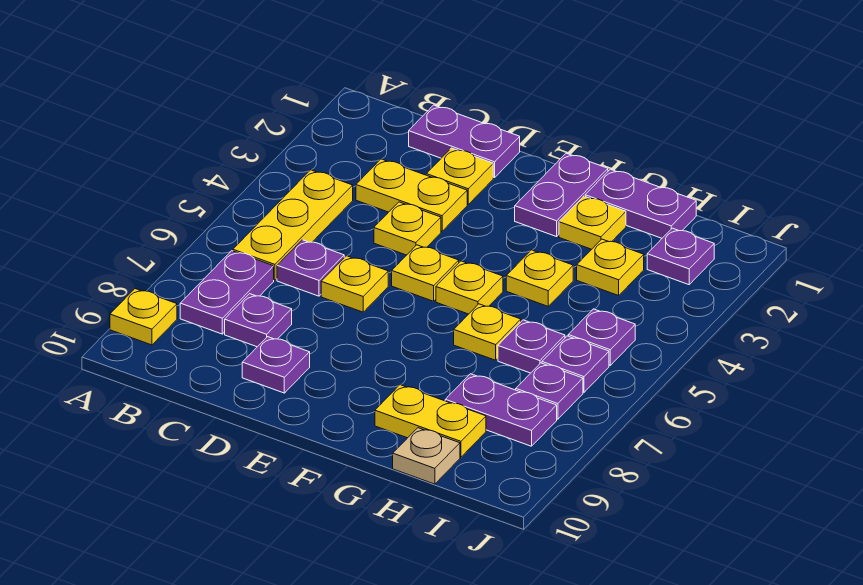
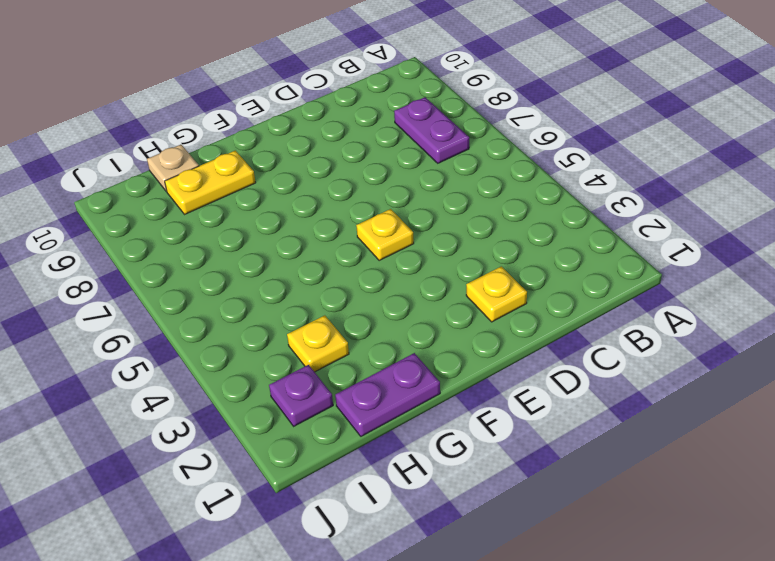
none -> yellow plate A9 level 1
none -> yellow plate B4:B6 level 1
none -> purple plate C1:D1 level 1

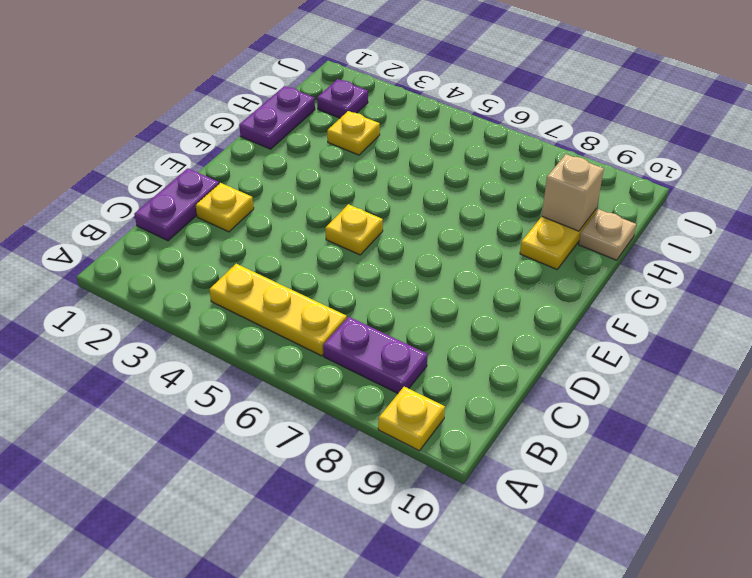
tan brick H9 level 2 -> none
none -> yellow plate C3:D3 level 1
none -> purple plate C6 level 1
none -> purple plate C8 level 1

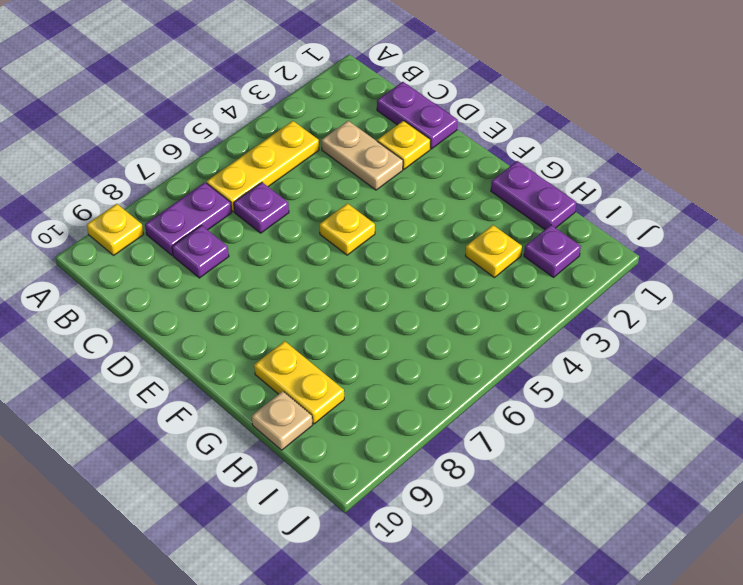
tan plate C3:D3 level 1 -> yellow plate C3:D3 level 1
none -> yellow plate D4 level 1
none -> yellow plate D6 level 1
none -> purple plate D9 level 1

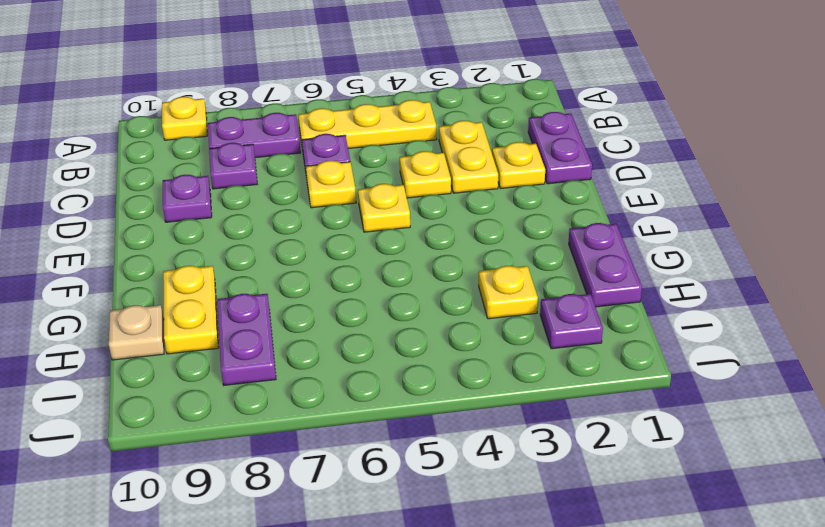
none -> purple plate F1:F2 level 1
none -> yellow plate F5 level 1
none -> yellow plate G2 level 1

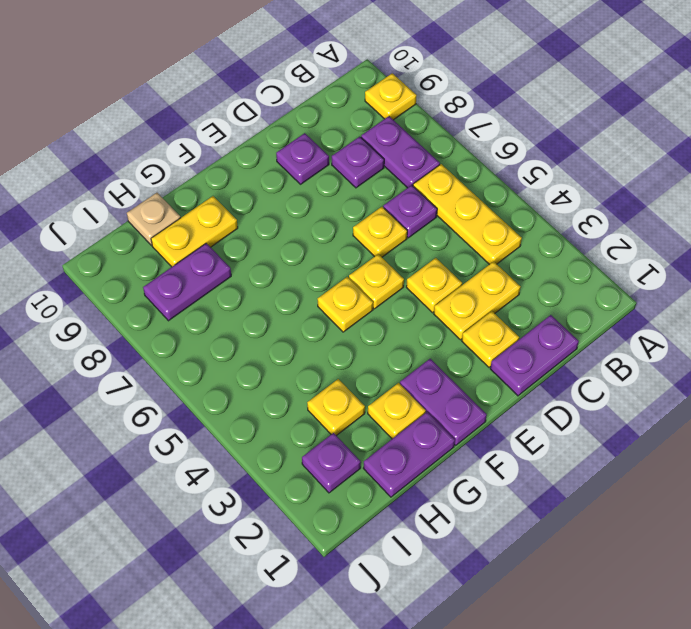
none -> yellow plate G4 level 1
none -> yellow plate G6 level 1
none -> purple plate H6 level 1

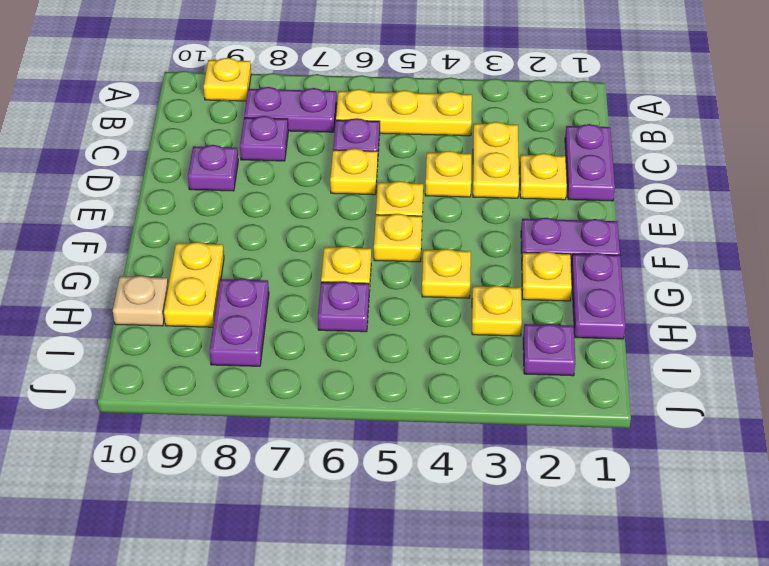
none -> purple plate I5 level 1
none -> purple plate I6 level 1
none -> purple plate I7 level 1

